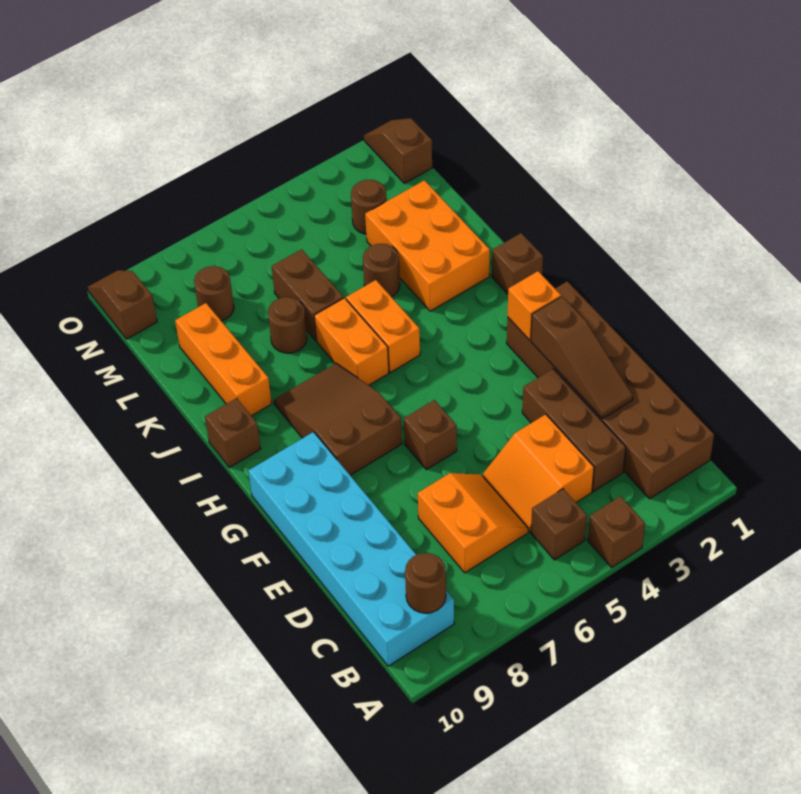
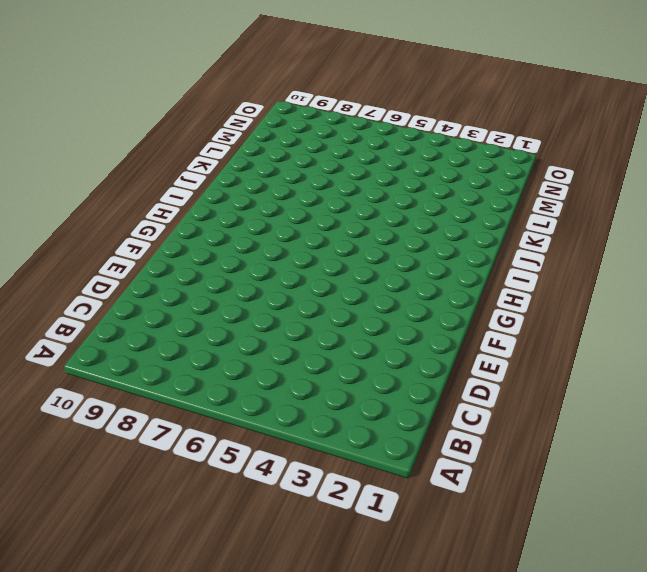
none -> brown brick A4 level 1
none -> brown brick B1:G2 level 1
none -> brown brick B5 level 1

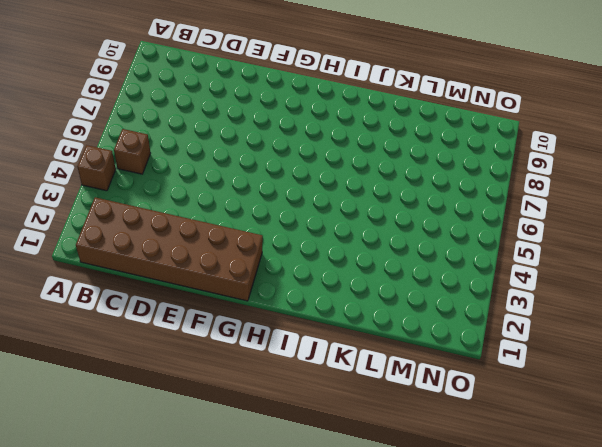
none -> cyan brick B9:G10 level 1
none -> brown brick C3:E3 level 1
none -> orange slope C4:D5 level 1 top 4

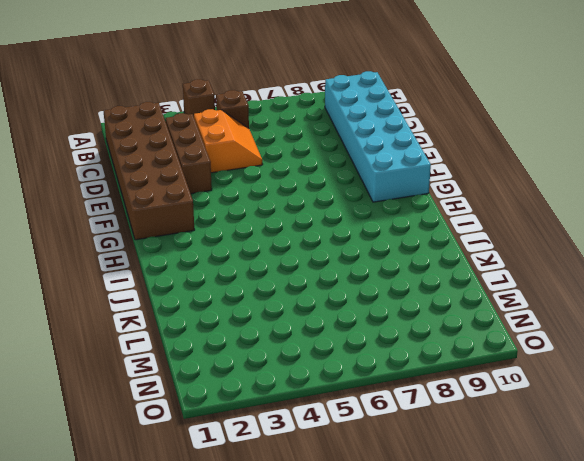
none -> orange slope C6:D7 level 1 top 7
none -> brown brick F6 level 1
none -> brown slope G7:I8 level 1 top G

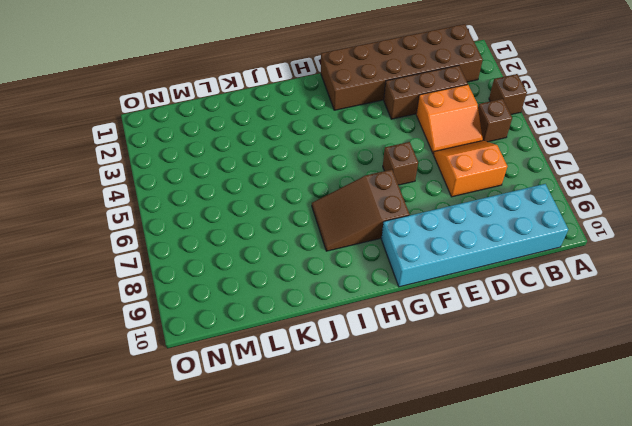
none -> brown brick I1 level 1
none -> orange brick I5:J5 level 1
none -> orange brick I6:J6 level 1

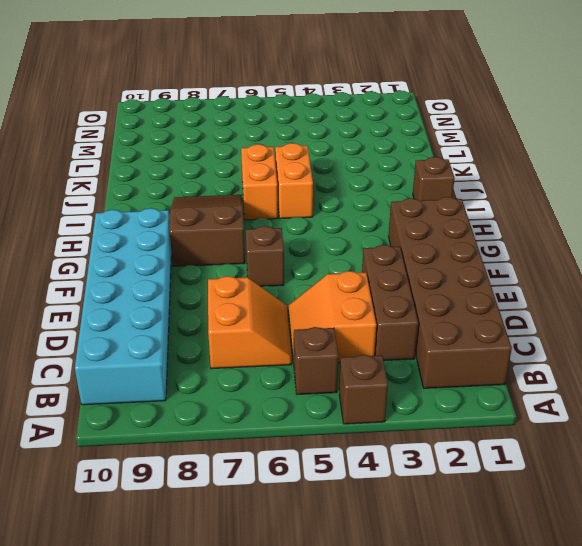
none -> brown brick I10 level 1
none -> orange brick J2:L3 level 1
none -> orange brick J9:L9 level 1

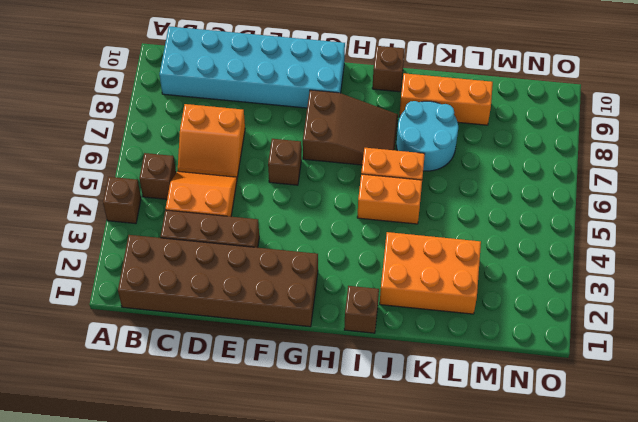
cyan round brick J7:K8 level 1 -> brown round brick K7 level 1
none -> brown round brick K4 level 1
none -> brown brick K6:L6 level 1
none -> brown round brick M3 level 1

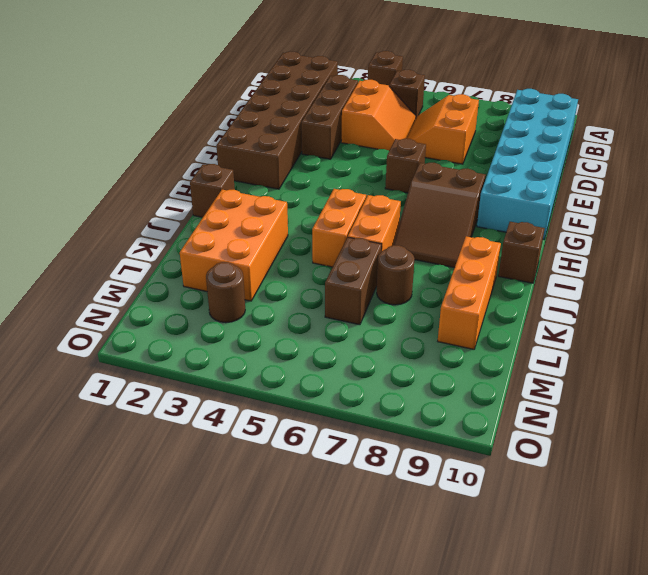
none -> brown round brick K4 level 1
none -> brown round brick M8 level 1
none -> brown slope N1:O1 level 1 top N

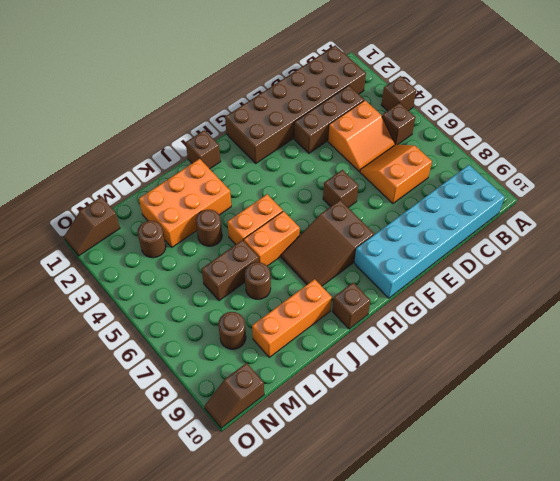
none -> brown round brick B9 level 2
none -> brown slope D2:F2 level 2 top F
none -> orange brick G2 level 2

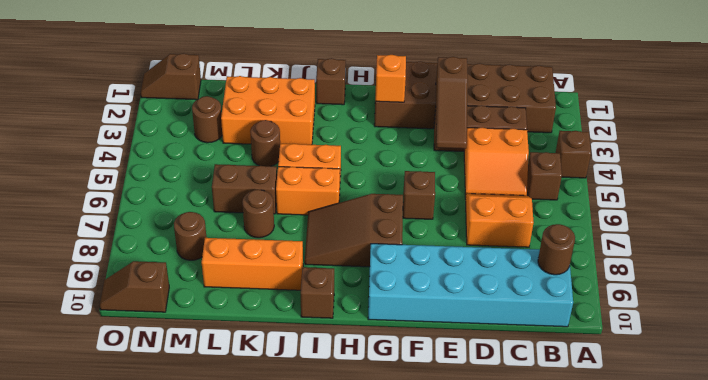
brown slope E2:E4 level 2 top 2 -> brown slope D2:F2 level 2 top F

